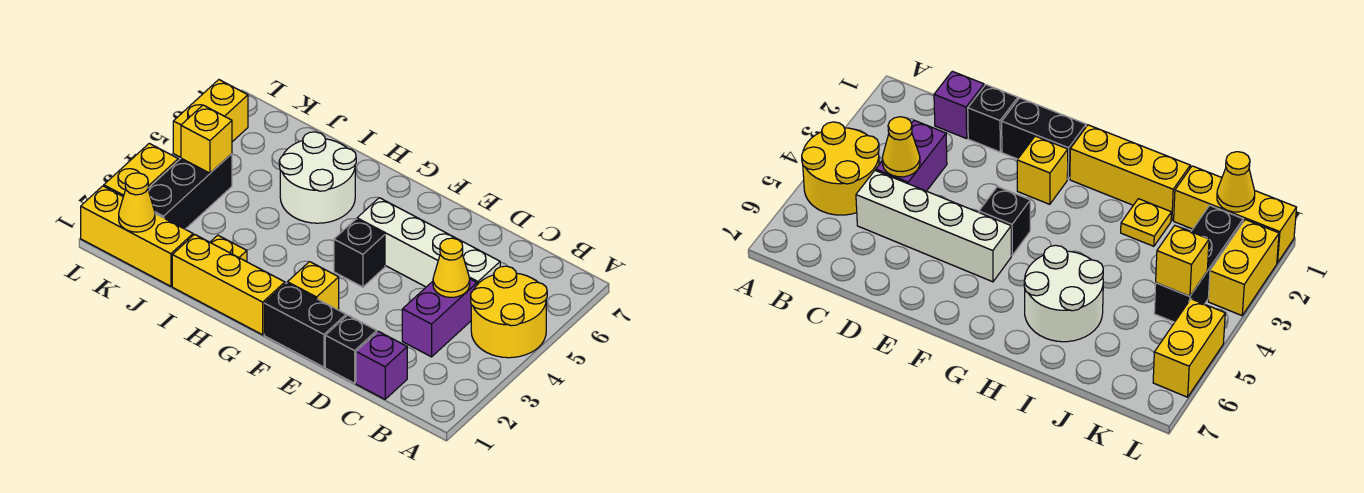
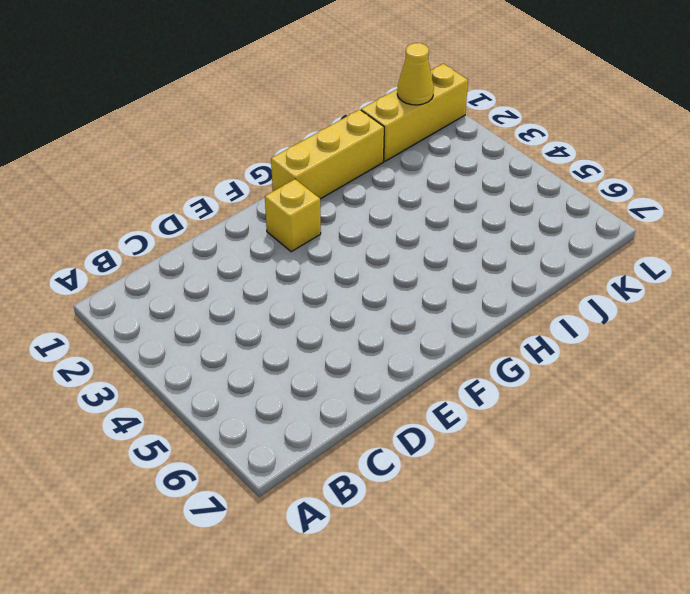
none -> yellow round brick A4:B5 level 1
none -> purple brick C1 level 1
none -> purple brick C3:C4 level 1

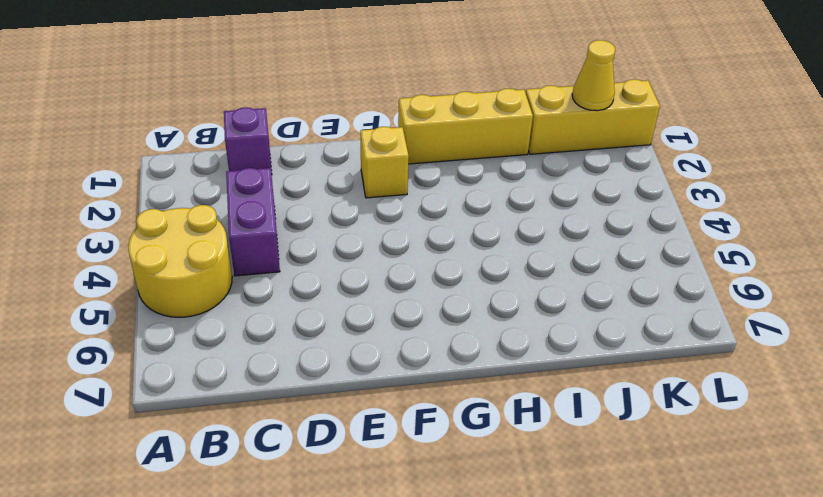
none -> white brick C5:F5 level 1
none -> black brick D1 level 1
none -> black brick E1:F1 level 1

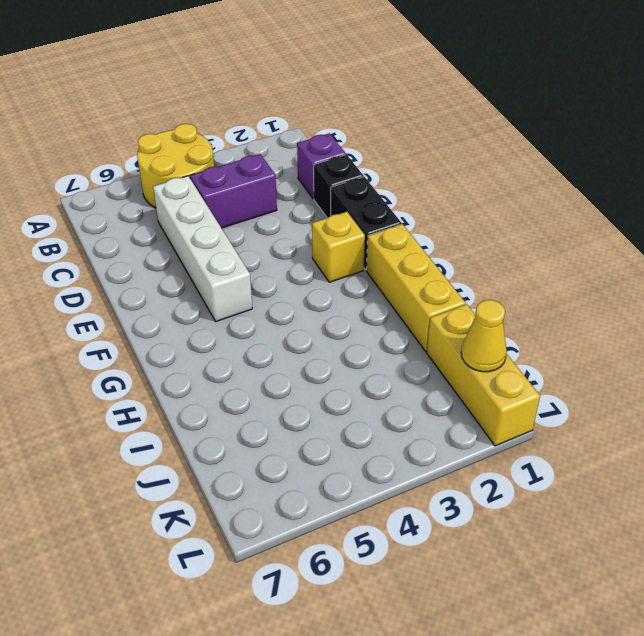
none -> black brick F4 level 1
none -> white round brick H5:I6 level 1
none -> yellow plate I2 level 1

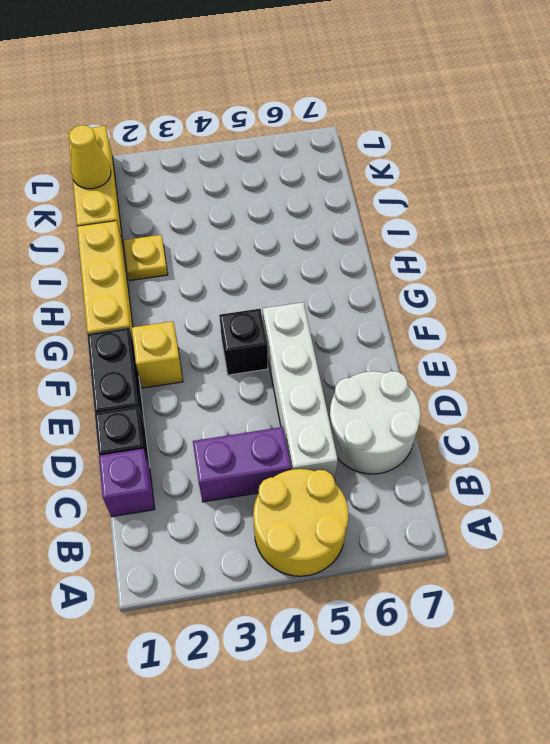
white round brick C6:D7 level 1 -> white round brick H5:I6 level 1
none -> black brick K2:K4 level 1
none -> yellow brick L2:L3 level 1
none -> yellow brick L5:L6 level 1

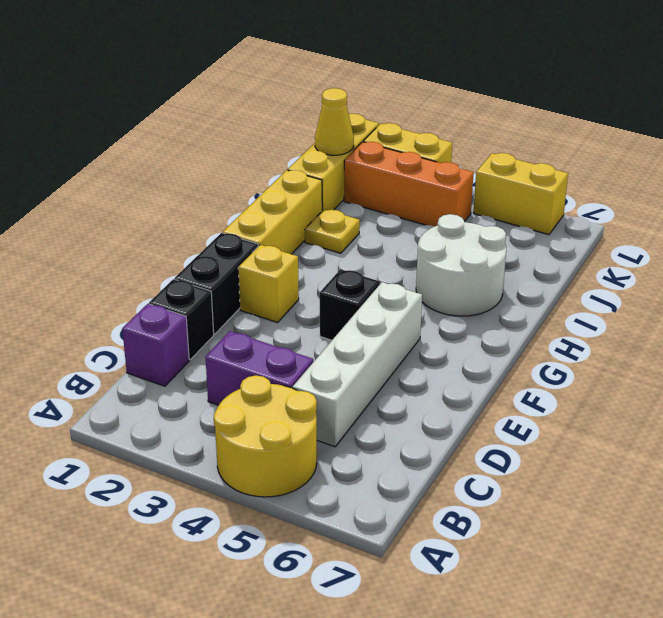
orange brick K2:K4 level 1 -> black brick K2:K4 level 1
none -> yellow cone C4 level 2
none -> yellow brick K4 level 2

